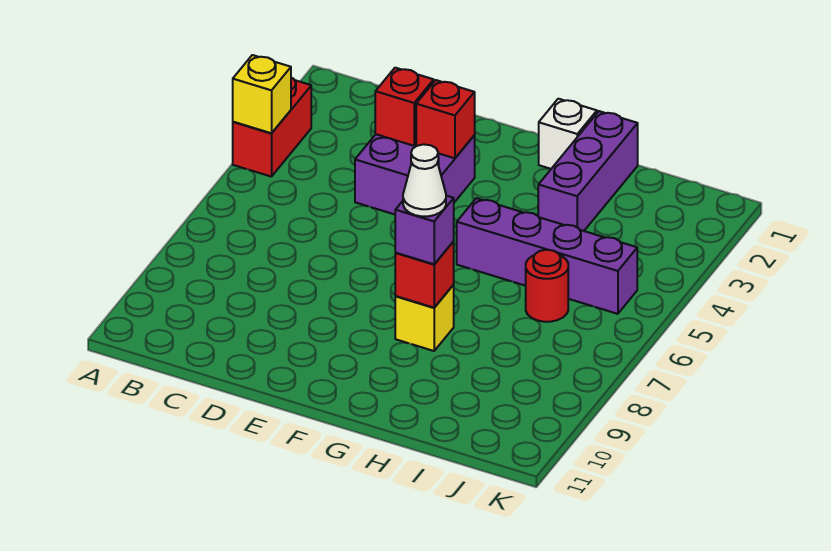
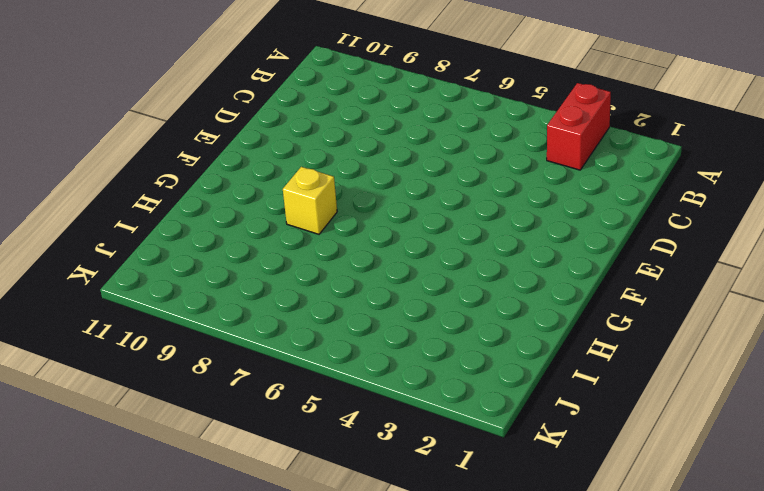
red brick A3:B3 level 1 -> red brick A3:A4 level 1
none -> purple brick D3:E4 level 1
none -> white brick G1 level 1
none -> purple brick G5:J5 level 1

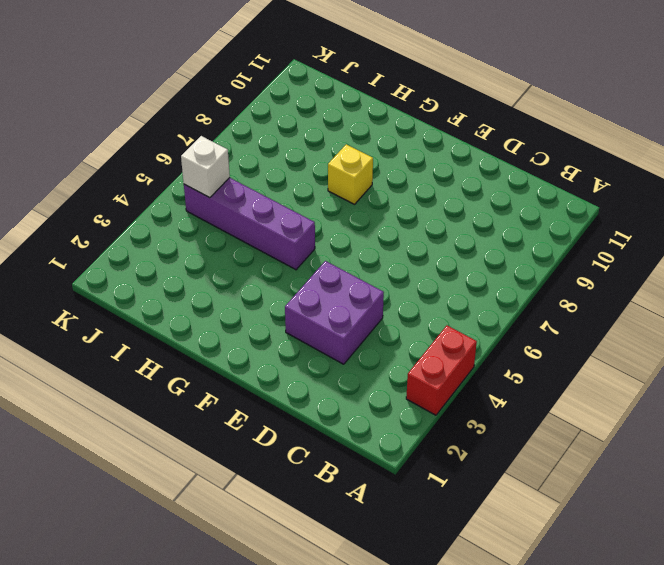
white brick J5 level 2 -> white brick G1 level 1
none -> purple brick H1:H3 level 1
none -> red round brick I6 level 1
none -> yellow brick A4 level 2

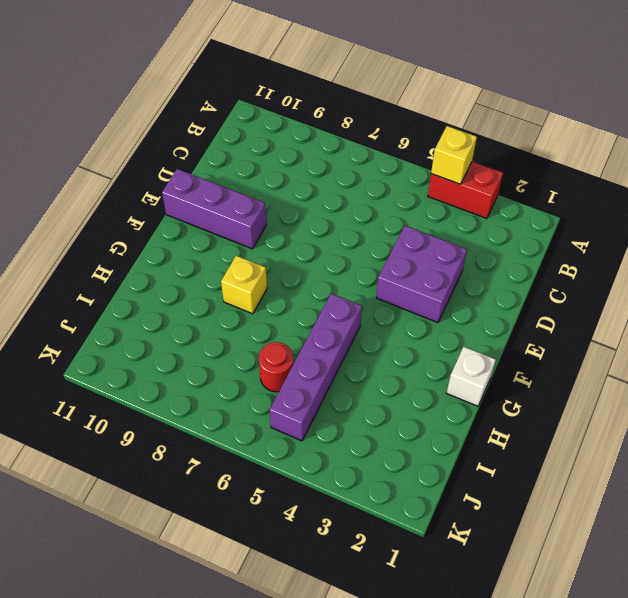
purple brick E9:E11 level 1 -> purple brick H1:H3 level 1
none -> red brick D3 level 2
none -> red brick E3 level 2
none -> red brick G8 level 2

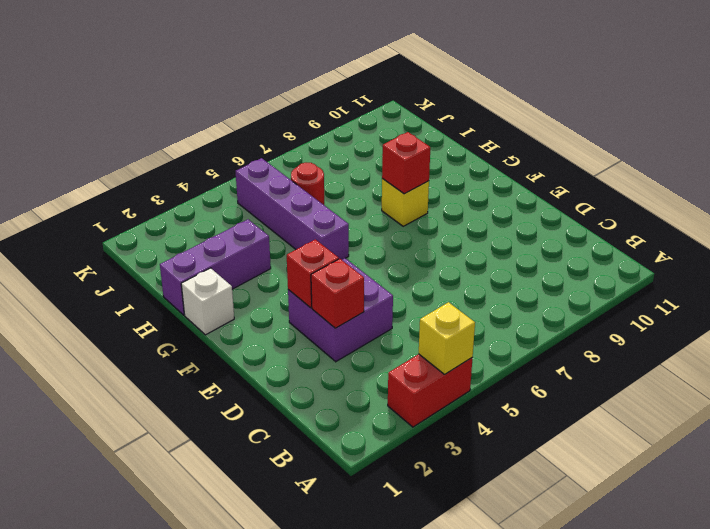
none -> purple brick G8 level 3
none -> white cone G8 level 4

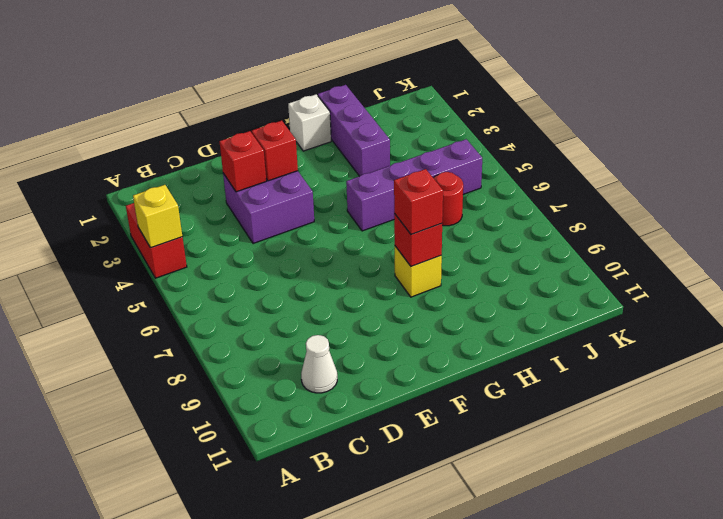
white cone C10 level 1 -> white cone G8 level 4
red brick G8 level 3 -> purple brick G8 level 3

